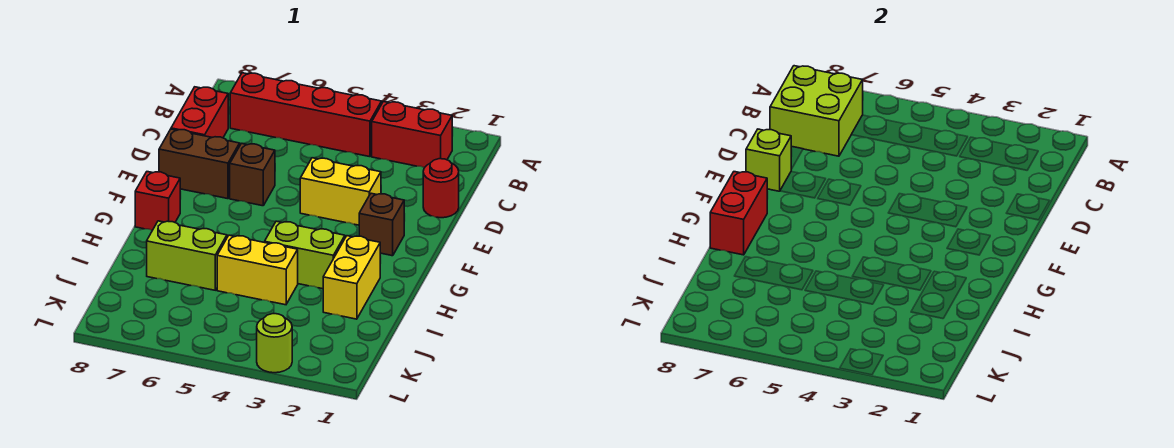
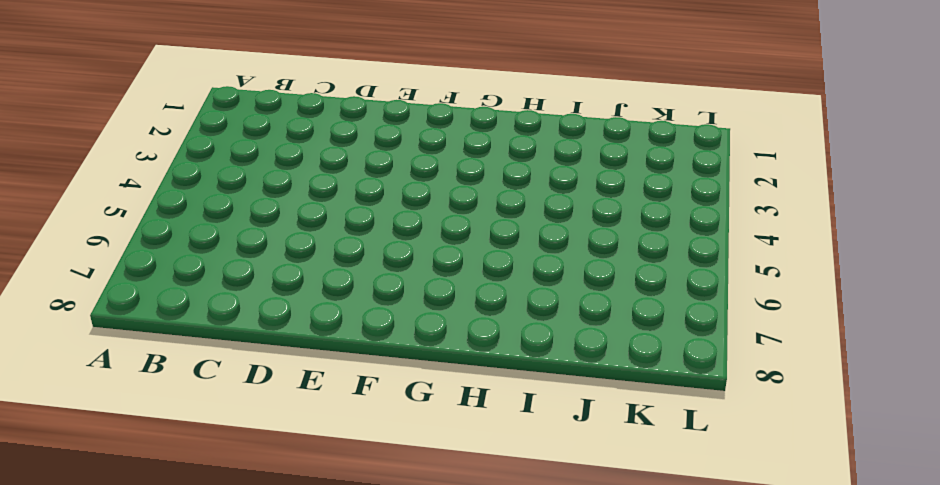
none -> red brick B2:B3 level 1
none -> red brick B4:B7 level 1
none -> red brick C8:D8 level 1

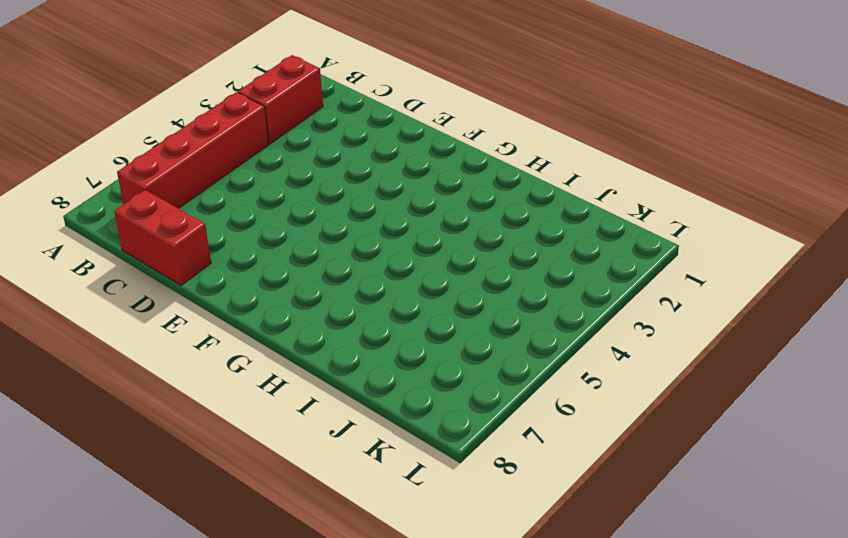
none -> red round brick D1 level 1
none -> yellow brick E3:E4 level 1
none -> brown brick E6 level 1

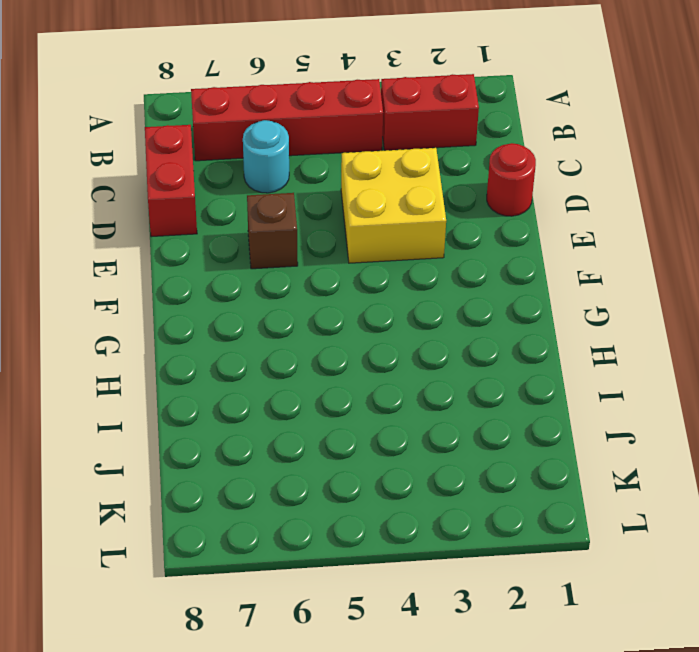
cyan round brick C6 level 1 -> none
yellow brick D3:E4 level 1 -> yellow brick E3:E4 level 1
none -> brown brick E7:E8 level 1
none -> brown brick F2 level 1
none -> red brick G8 level 1

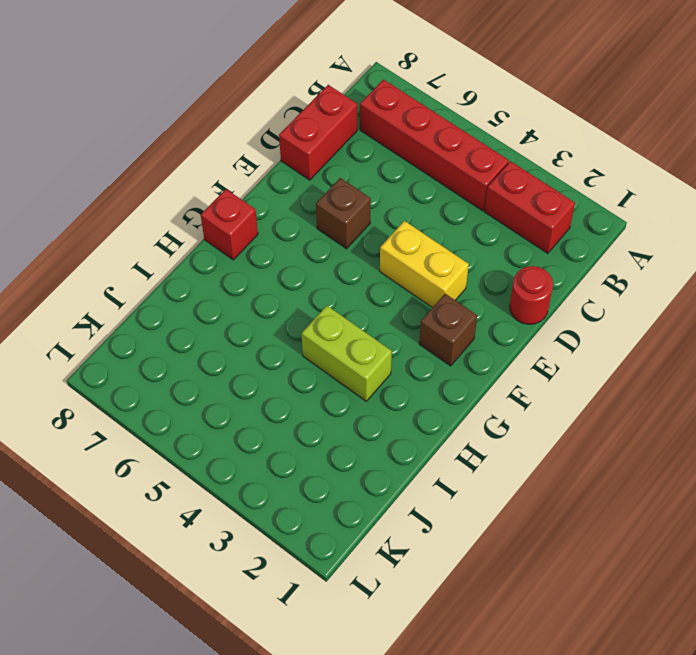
none -> brown brick E7:E8 level 1
none -> yellow brick H2:I2 level 1
none -> yellow brick I4:I5 level 1

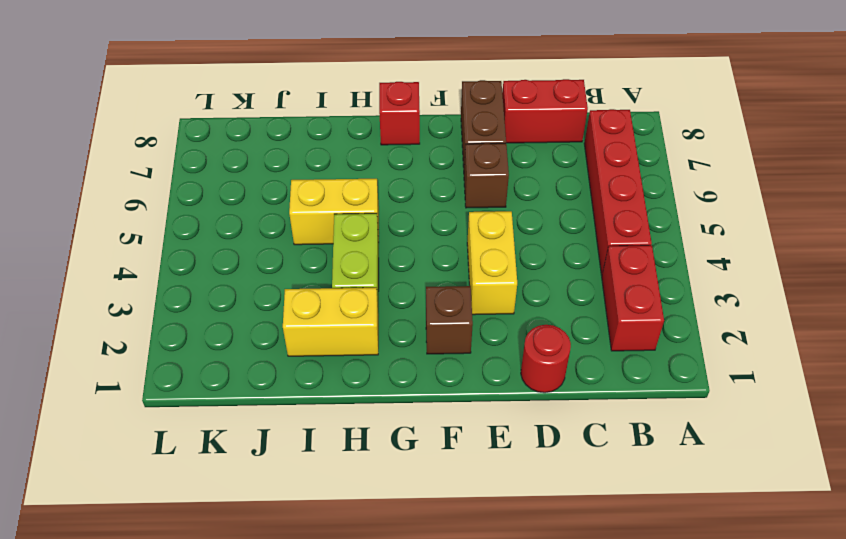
yellow brick H5:I5 level 1 -> yellow brick I4:I5 level 1
none -> lime brick I6:I7 level 1
none -> lime round brick L3 level 1
none -> lime brick B7:C8 level 2

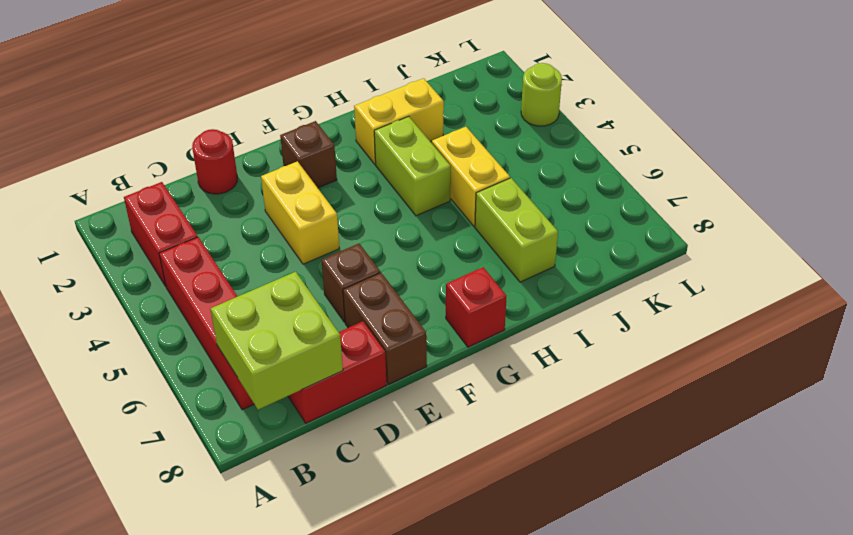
none -> lime brick E8 level 2
none -> red brick G8:H8 level 2

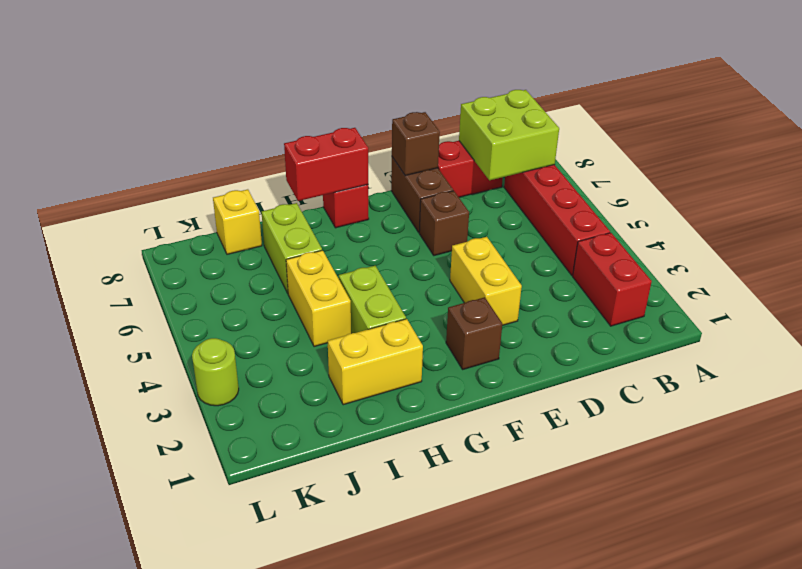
brown brick E8 level 2 -> lime brick E8 level 2
yellow brick J8 level 1 -> none
none -> red round brick D1 level 1

